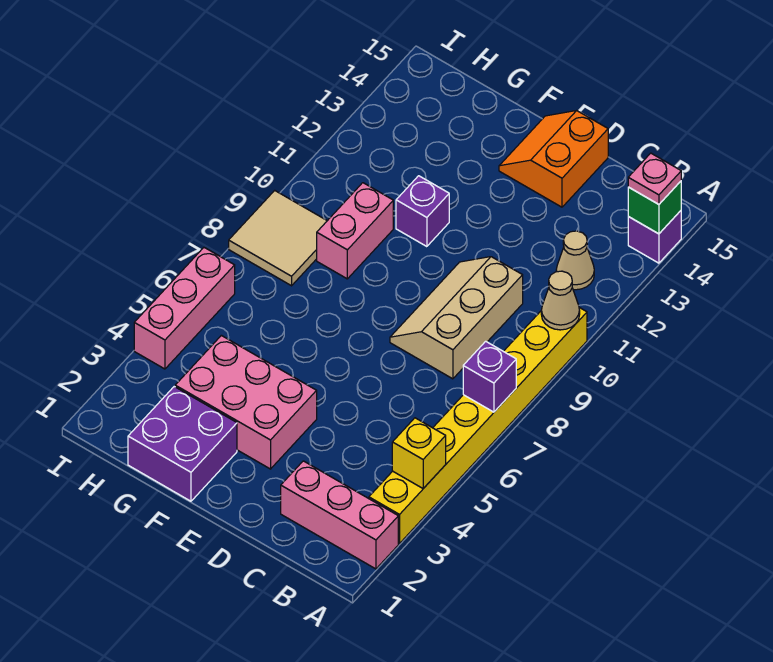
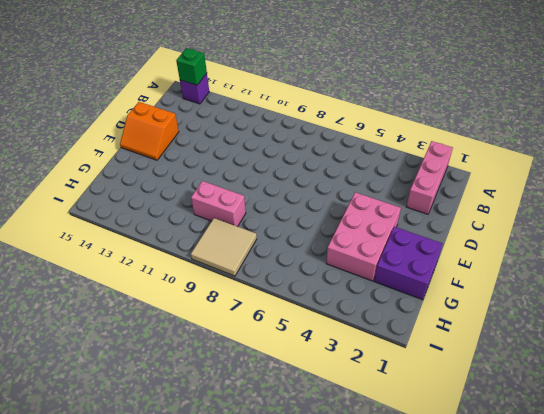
none -> yellow brick A3:A10 level 1
none -> tan cone B12 level 1
none -> tan slope C8:D10 level 1 top C

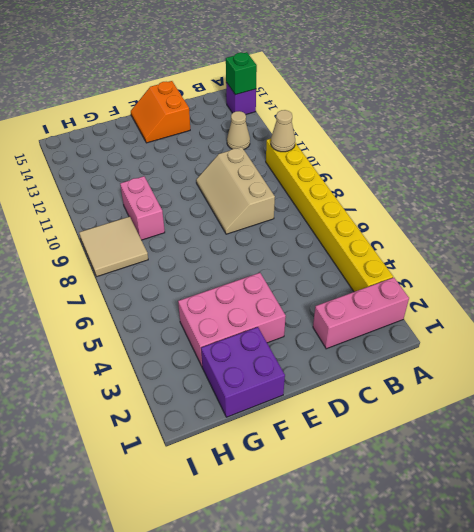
none -> purple brick F11 level 1
none -> pink brick I4:I6 level 1
none -> yellow brick A4 level 2

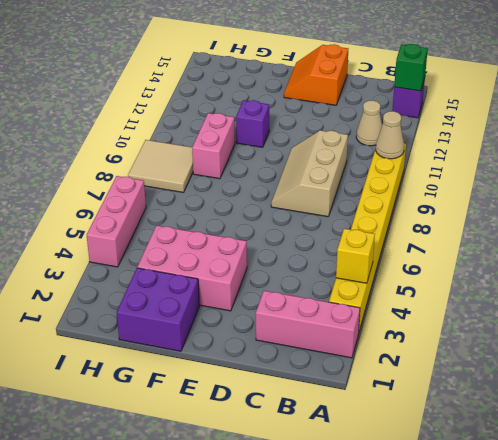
none -> purple brick A7 level 2
none -> pink plate A14 level 3

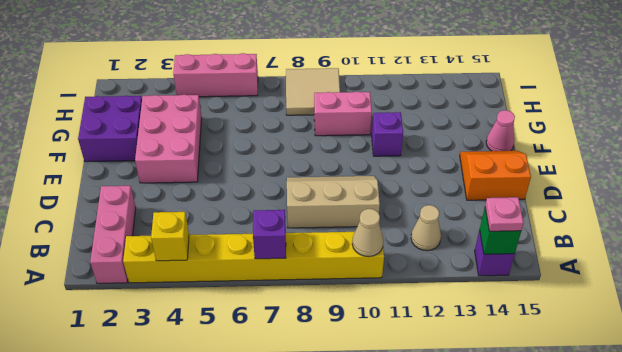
pink cone F15 level 1 -> none

